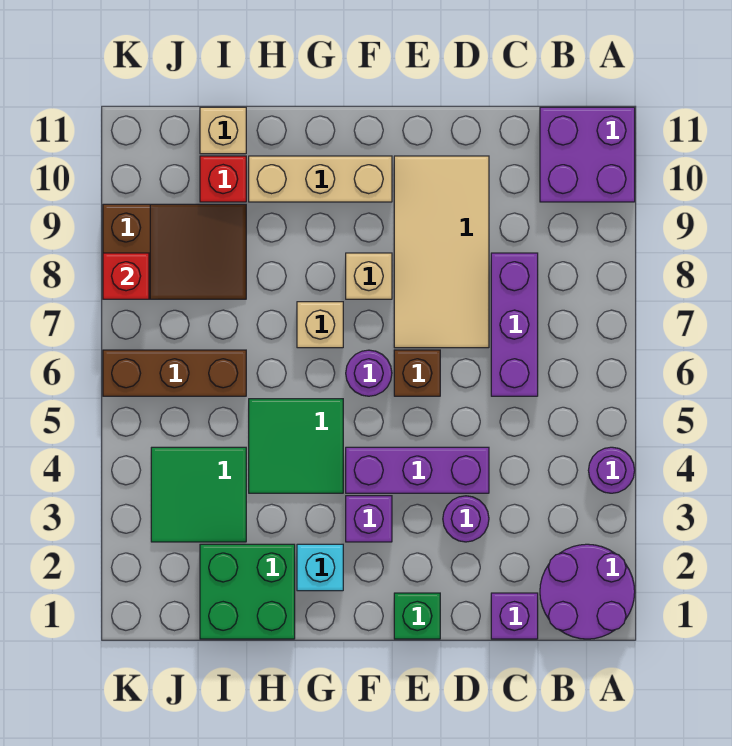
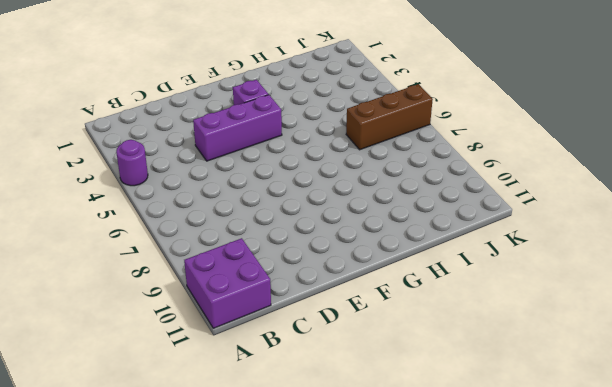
none -> purple round brick A1:B2 level 1
none -> purple brick C1 level 1
none -> purple brick C6:C8 level 1

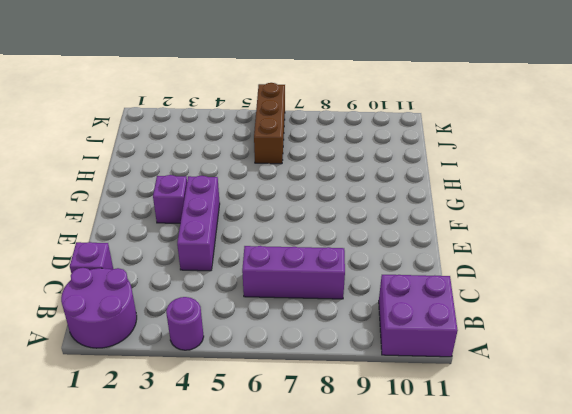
none -> purple round brick D3 level 1
none -> tan tile D7:E10 level 1
none -> green brick E1 level 1

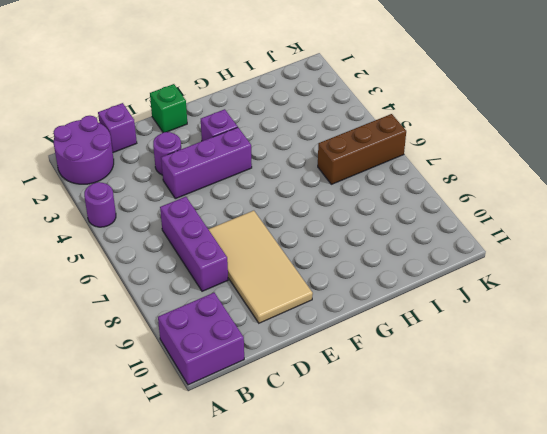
none -> brown brick E6 level 1
none -> purple round brick F6 level 1
none -> tan brick F8 level 1

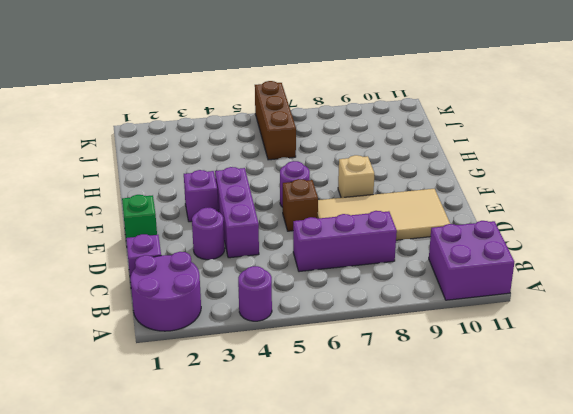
none -> tan brick F10:H10 level 1
none -> cyan brick G2 level 1
none -> green tile G4:H5 level 1

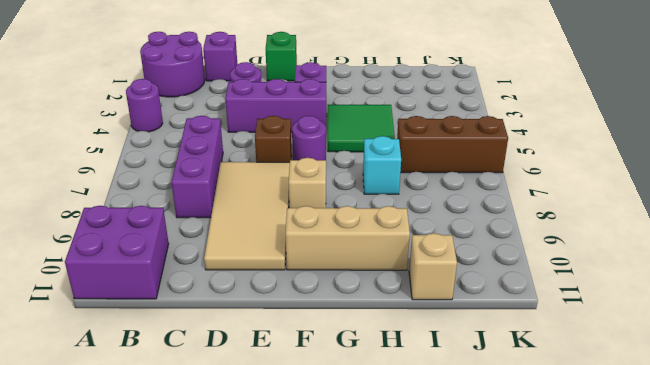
cyan brick H7 level 1 -> cyan brick G2 level 1
none -> tan brick G7 level 1
none -> green brick H1:I2 level 1
none -> green tile I3:J4 level 1

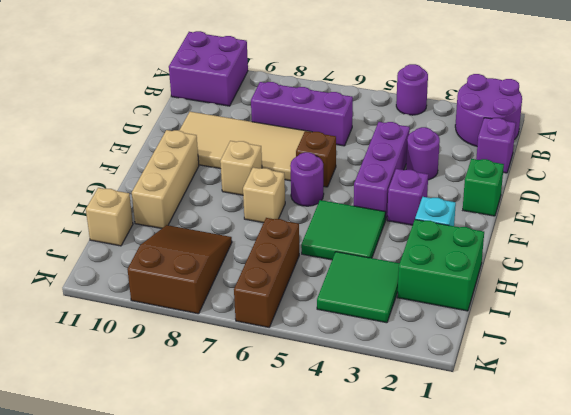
none -> red brick I10 level 1
none -> red brick K8 level 2

